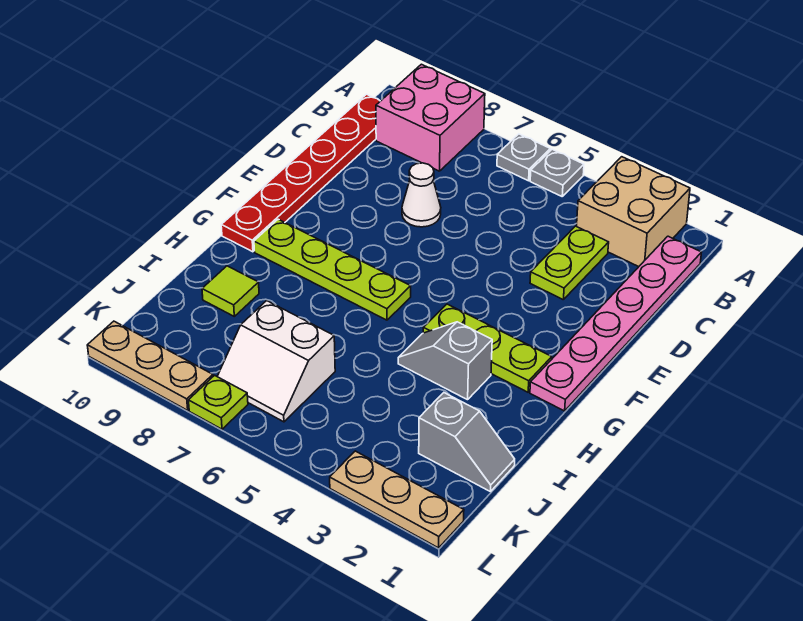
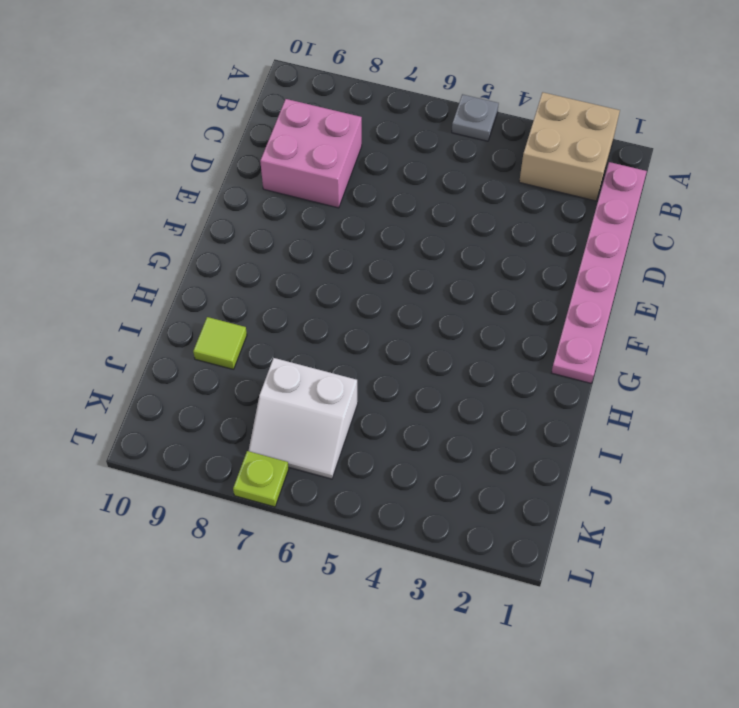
pink brick C8:D9 level 1 -> pink brick A8:B9 level 1
none -> grey plate A6 level 1
none -> red plate B10:G10 level 1
none -> lime plate C3:D3 level 1

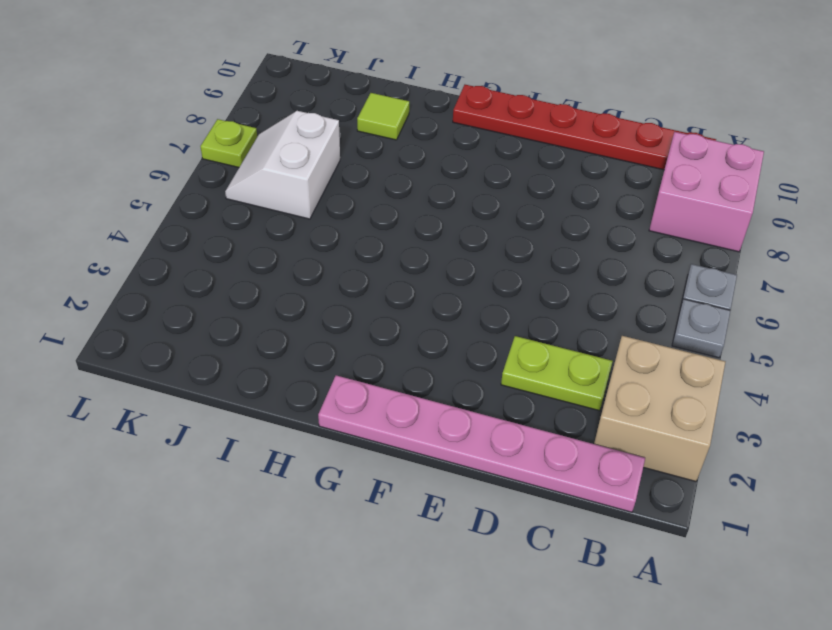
none -> white cone D7 level 1
none -> lime plate G2:G4 level 1
none -> lime plate G6:G9 level 1

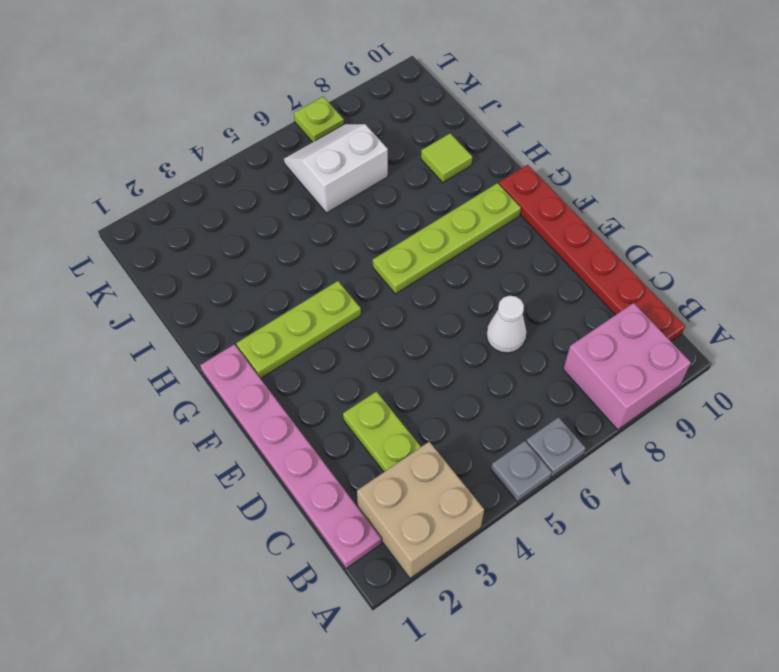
none -> grey slope H3:H4 level 1 top 3
none -> grey slope J1:J2 level 1 top 2
none -> tan plate L1:L3 level 1

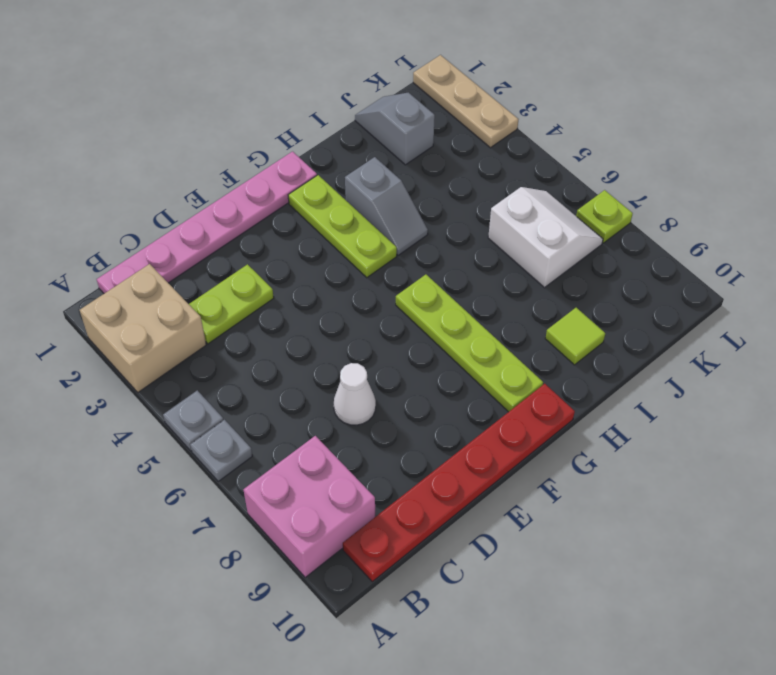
none -> tan plate L8:L10 level 1

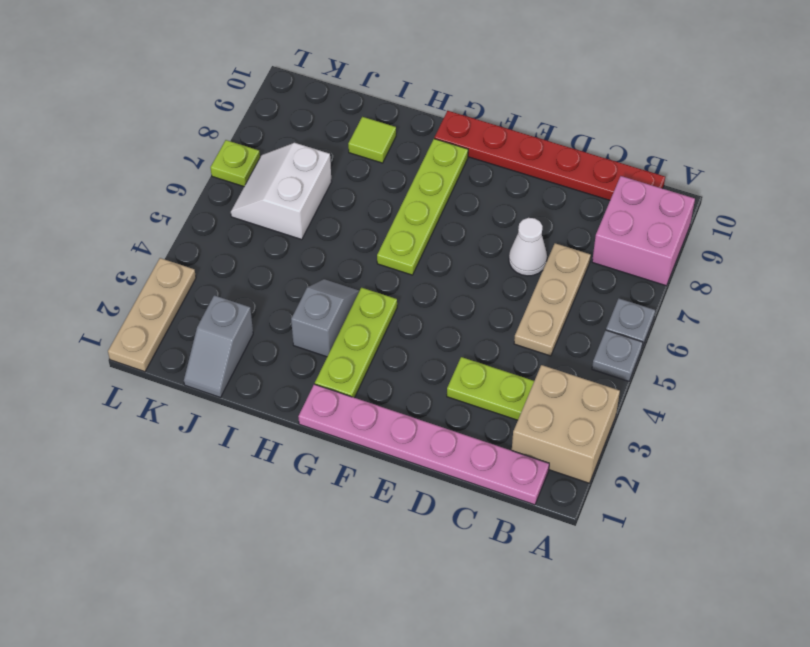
tan plate C5:C7 level 1 -> tan plate L8:L10 level 1

